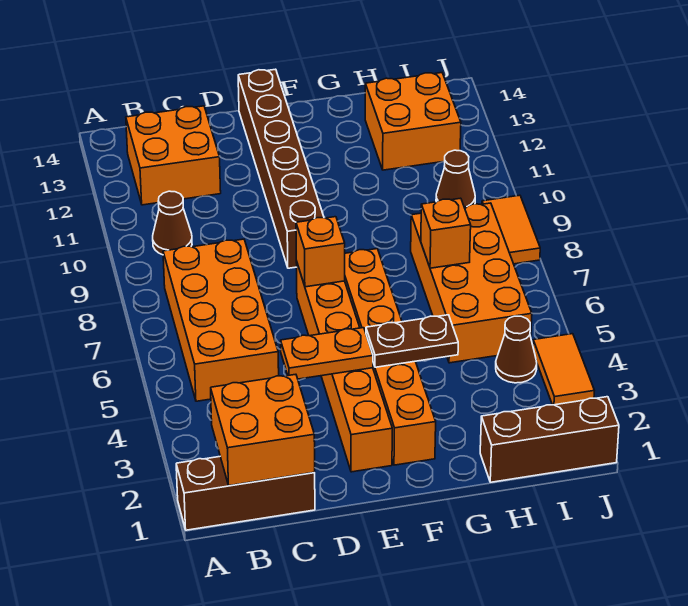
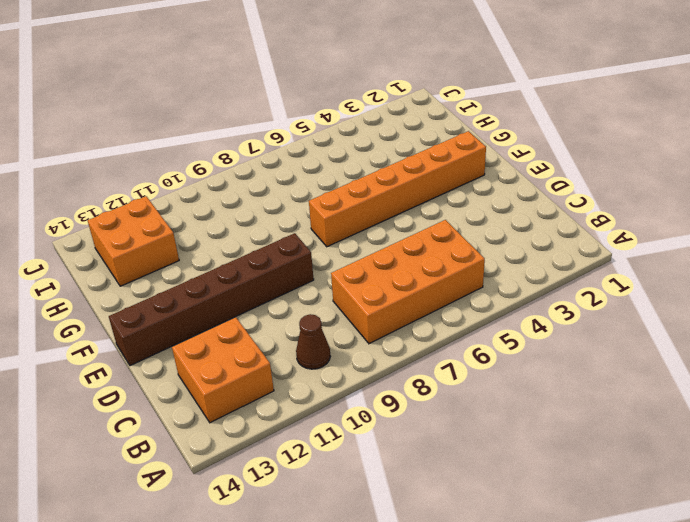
none -> brown brick A1:C1 level 1
none -> orange brick E2:E7 level 1
none -> brown brick H1:J1 level 1

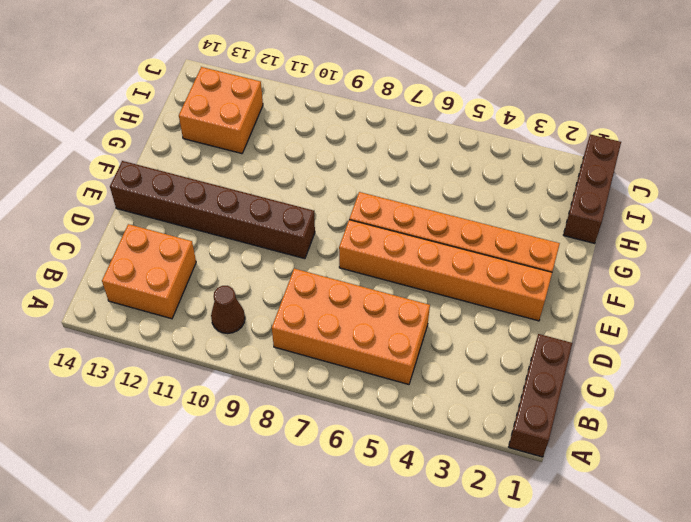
none -> orange brick H5:I8 level 1
none -> brown cone I4 level 1
none -> brown cone I10 level 1

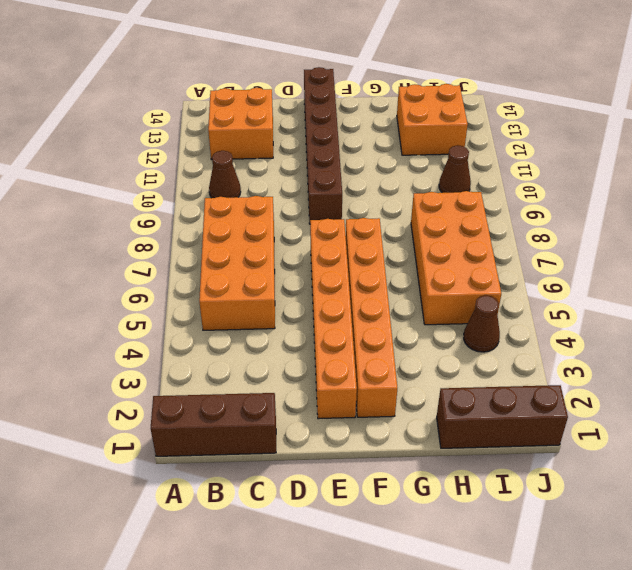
none -> orange tile J3:J4 level 1
none -> orange tile J8:J9 level 1
none -> orange brick B1:C2 level 2

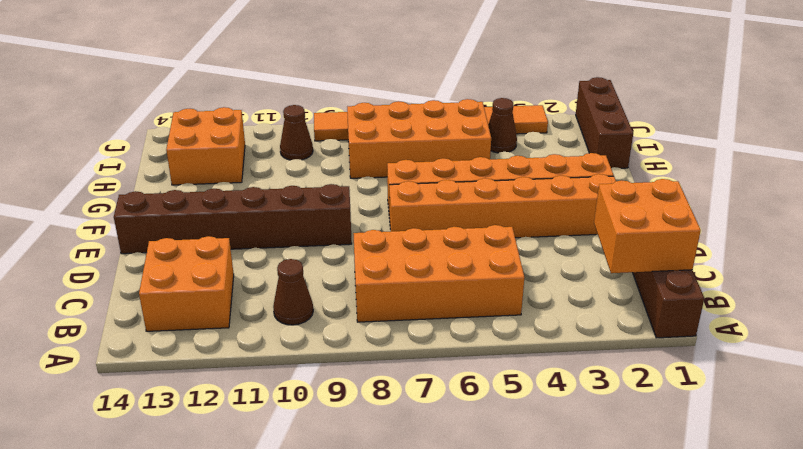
none -> orange plate D4:E4 level 2
none -> orange brick E7 level 2
none -> brown plate F4:G4 level 2

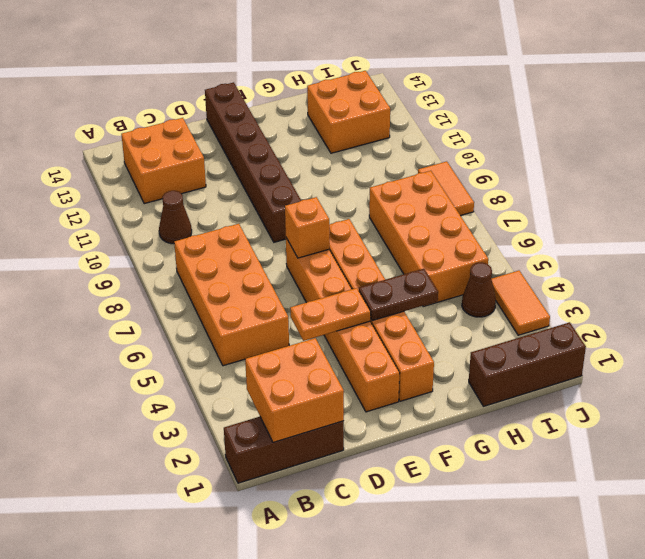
none -> brown cone I10 level 1
none -> orange brick H7 level 2

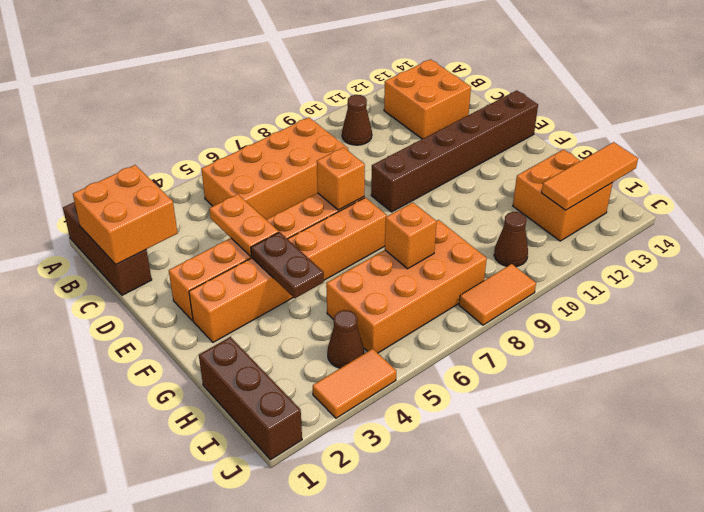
orange tile I12:I14 level 2 -> none

